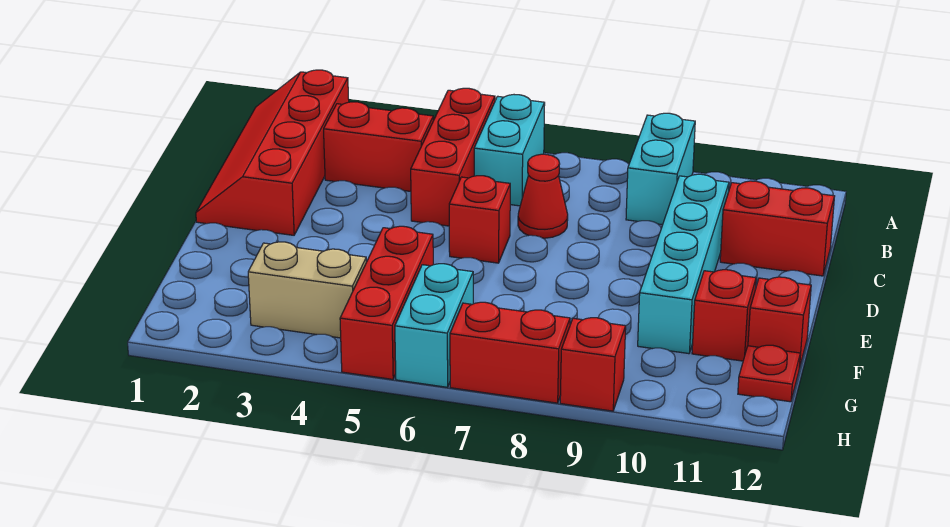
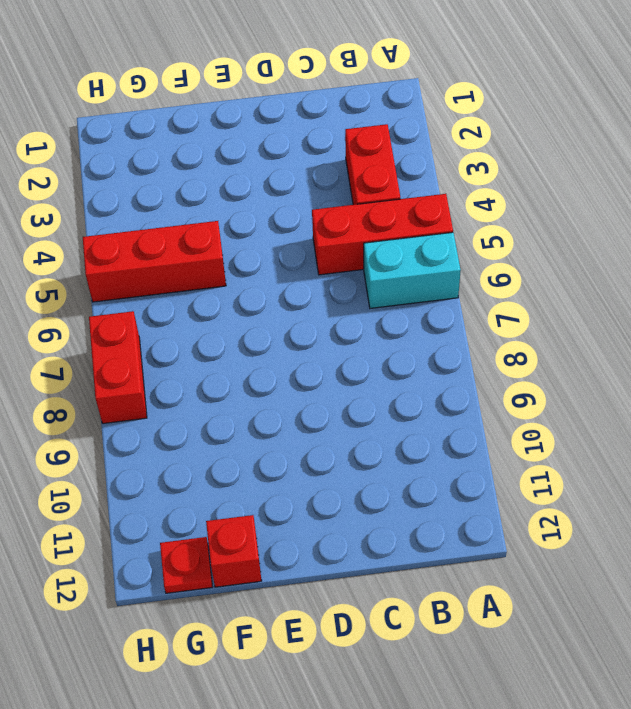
none -> red slope A1:D2 level 1 top 2
none -> cyan brick A9:B9 level 1
none -> red cone C7 level 1

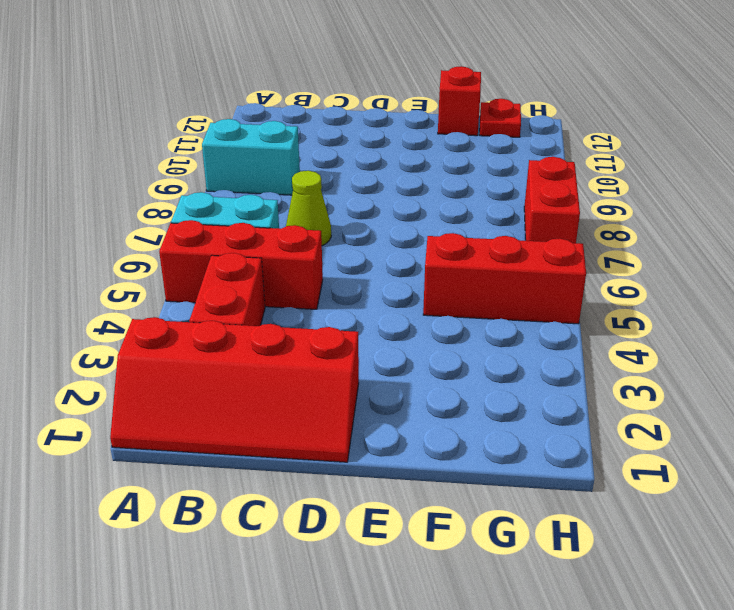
lime cone C7 level 1 -> red cone C7 level 1
none -> cyan brick C10:F10 level 1
none -> red brick C11:C12 level 1
none -> red brick D6 level 1

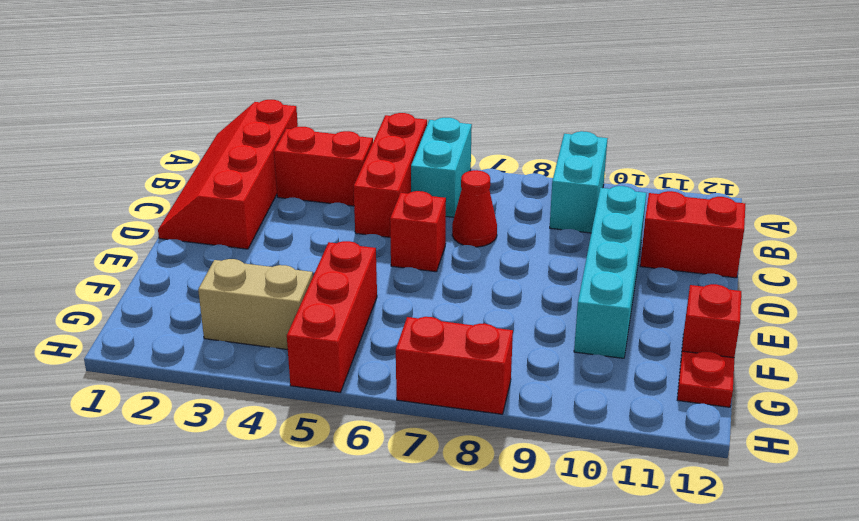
none -> red brick F11 level 1
none -> cyan brick G6:H6 level 1
none -> red brick H9 level 1

